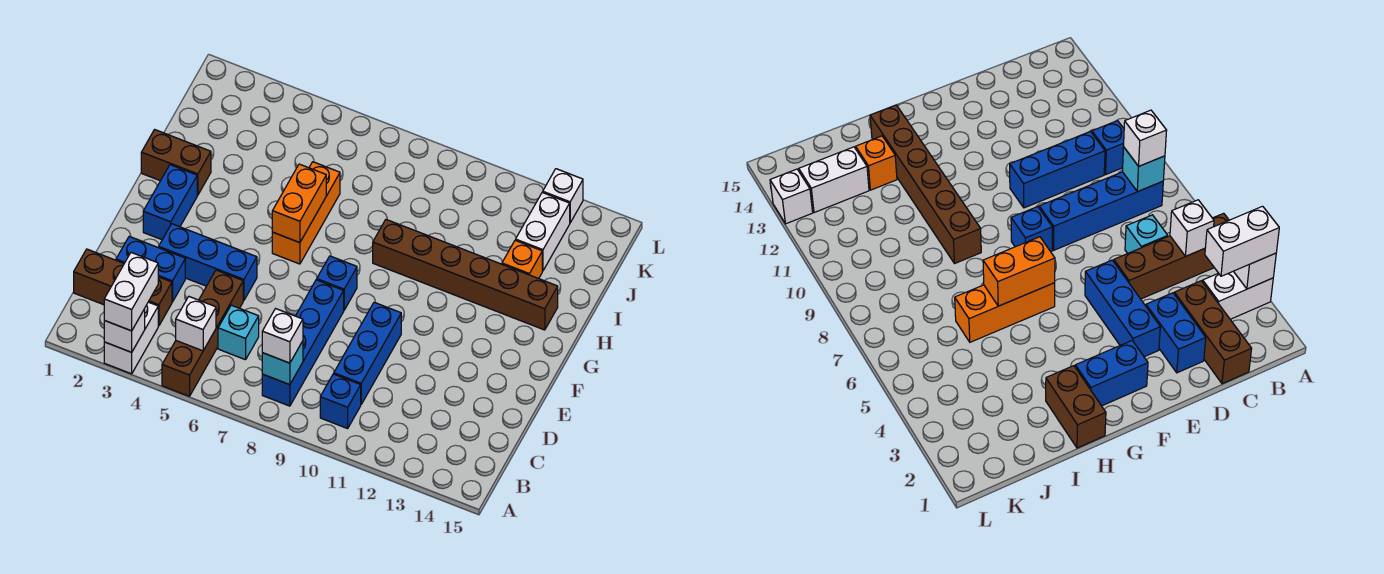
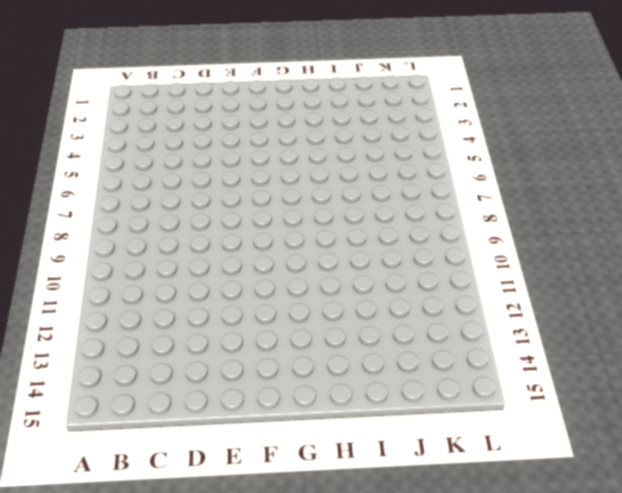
none -> white brick A3:B3 level 1
none -> brown brick A5:D5 level 1
none -> blue brick B8:E8 level 1

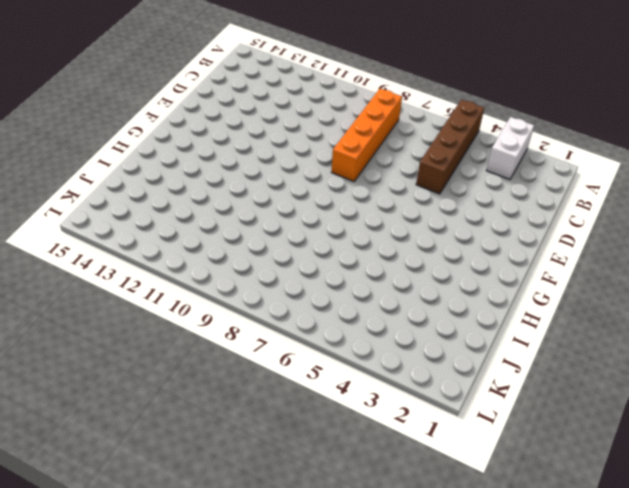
orange brick B8:E8 level 1 -> blue brick B8:E8 level 1
none -> blue brick B10 level 1
none -> brown brick C1:C3 level 1
none -> cyan brick C6 level 1

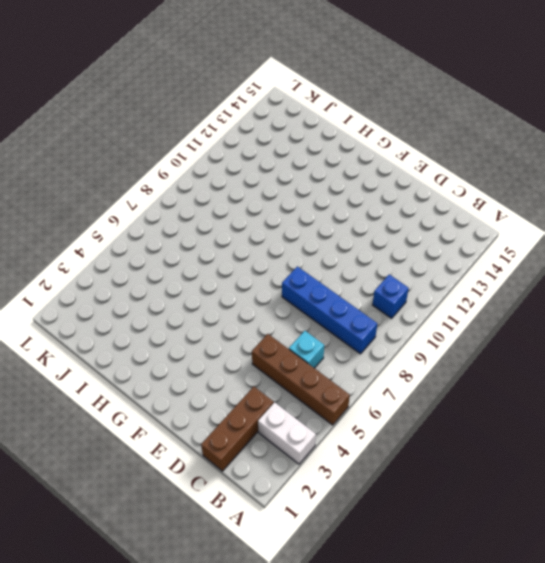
none -> blue brick C10:E10 level 1
none -> blue brick D2:D3 level 1
none -> blue brick E3:E5 level 1

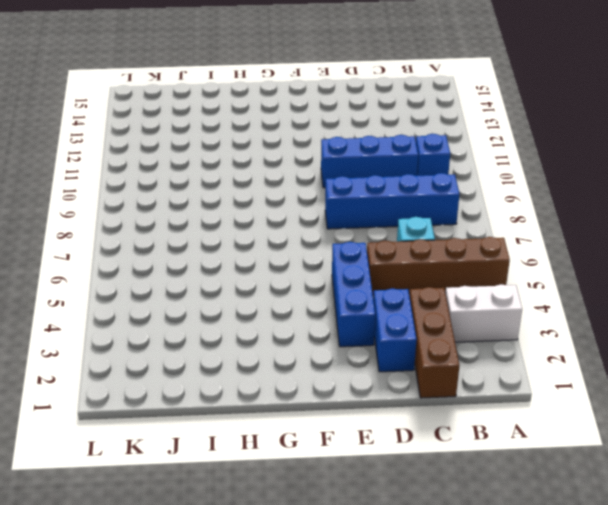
none -> blue brick F2:G2 level 1
none -> blue brick F8 level 1
none -> orange brick G6:I6 level 1

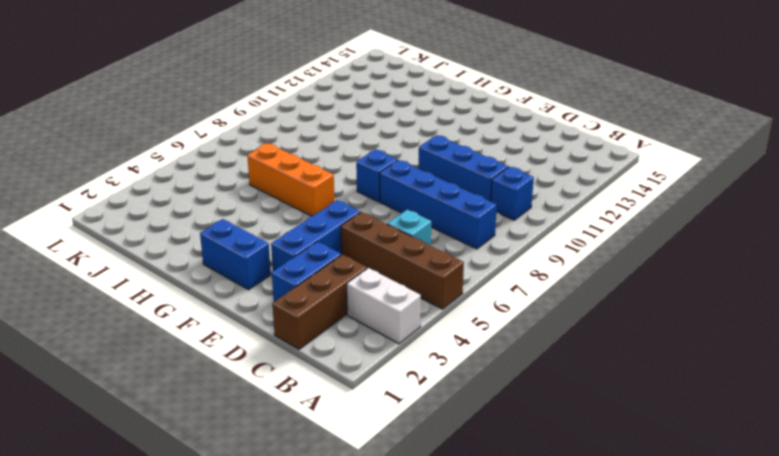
none -> brown brick H1:H2 level 1
none -> brown brick H9:H14 level 1
none -> orange brick I13 level 1

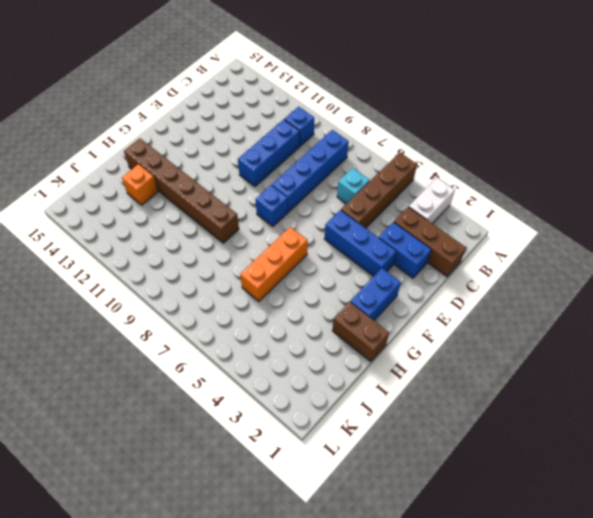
none -> white brick J13:K13 level 1
none -> white brick L13 level 1
none -> white brick A3 level 2

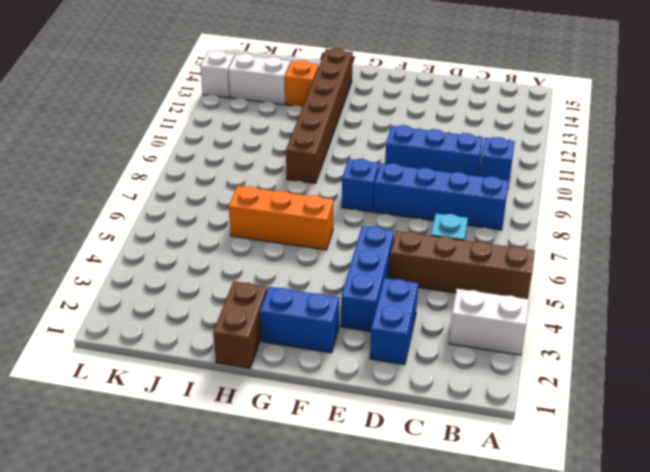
none -> brown brick C1:C3 level 1
none -> white brick A3 level 2
none -> white brick B5 level 2

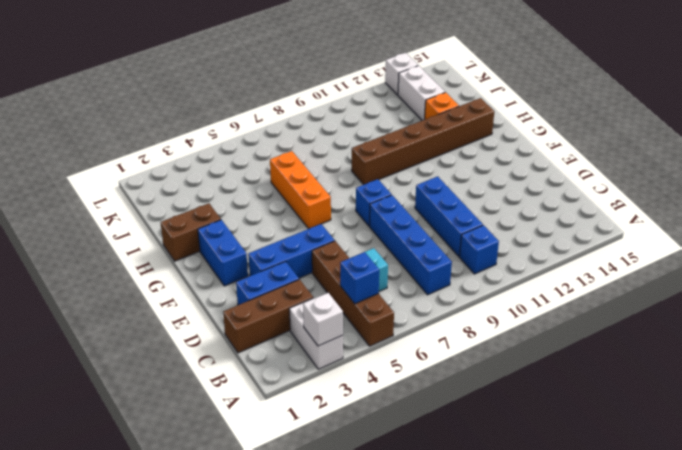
blue brick B5 level 2 -> white brick B5 level 2
none -> cyan brick B8 level 2
none -> orange brick G6:H6 level 2
none -> white brick A3:B3 level 3

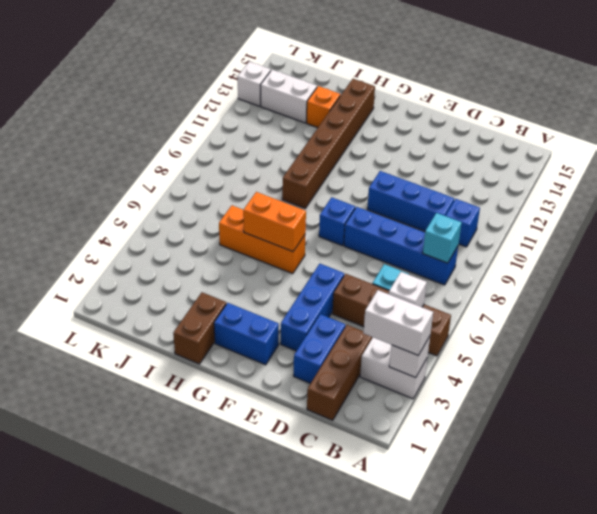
none -> white brick B8 level 3

